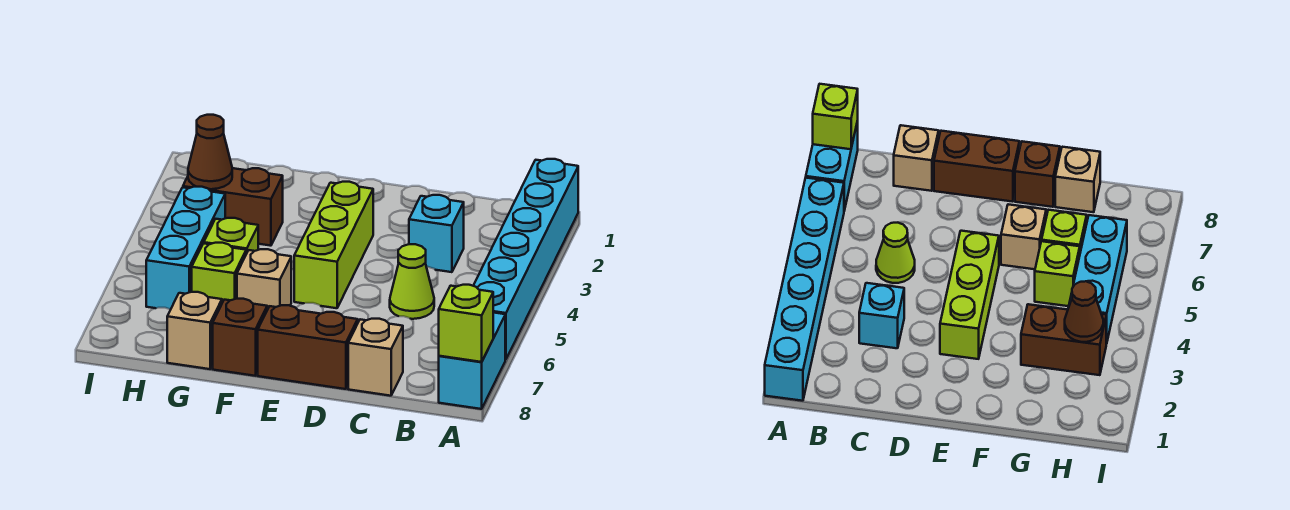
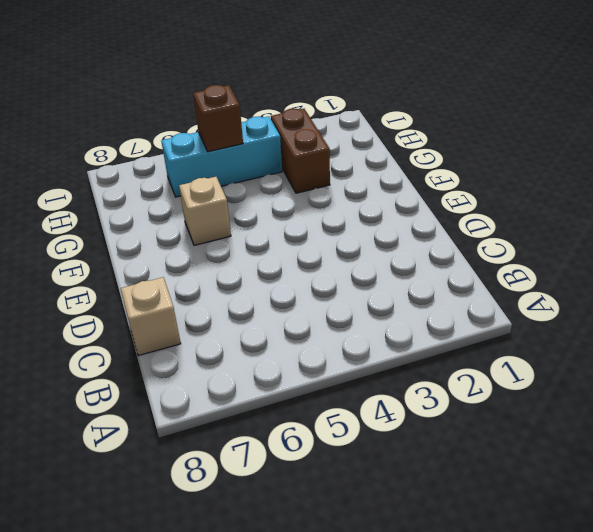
brown brick H5 level 2 -> brown brick F8 level 1
none -> cyan brick A1:A6 level 1
none -> cyan brick A7:A8 level 1
none -> cyan brick C3 level 1

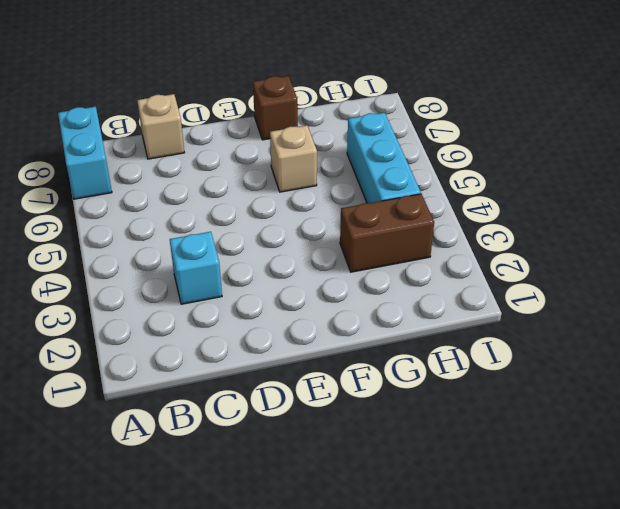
none -> cyan brick A1:A6 level 1
none -> lime cone C5 level 1
none -> brown brick D8:E8 level 1

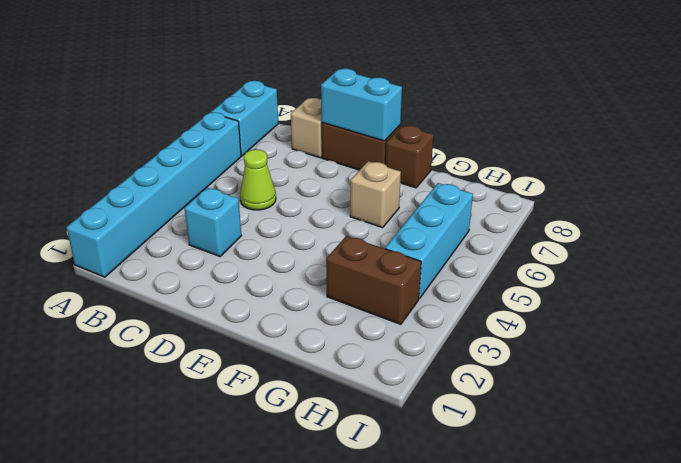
cyan brick D8:E8 level 2 -> none
none -> lime brick E3:E5 level 1
none -> lime brick G5 level 1
none -> lime brick G6 level 1

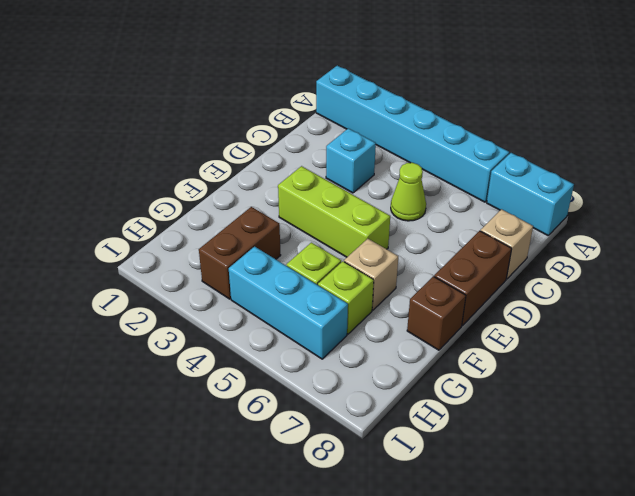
none -> tan brick G8 level 1
none -> lime brick A8 level 2
none -> brown cone H3 level 2

